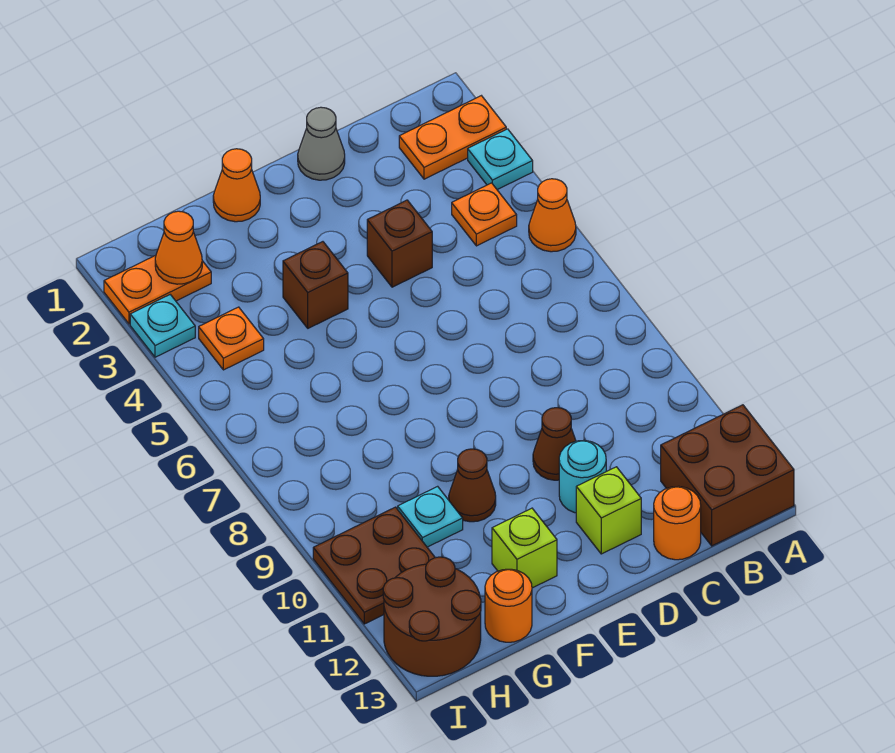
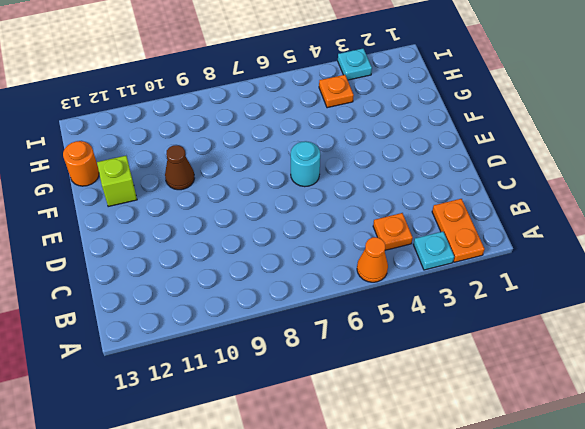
cyan round brick E6 level 1 -> cyan round brick D11 level 1
none -> brown brick A12:B13 level 1
none -> orange round brick C13 level 1
none -> grey cone D1 level 1

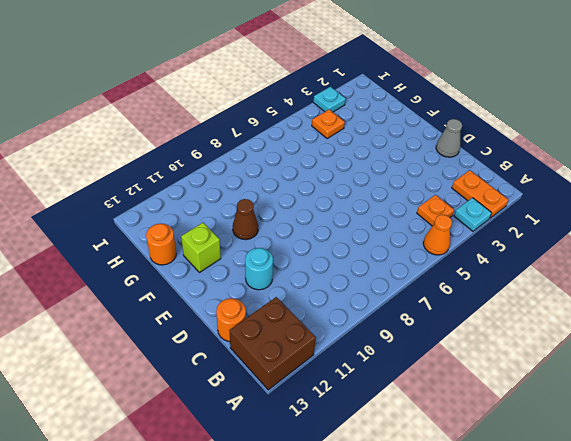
none -> brown brick D4 level 1
none -> brown cone D10 level 1
none -> lime brick D12 level 1

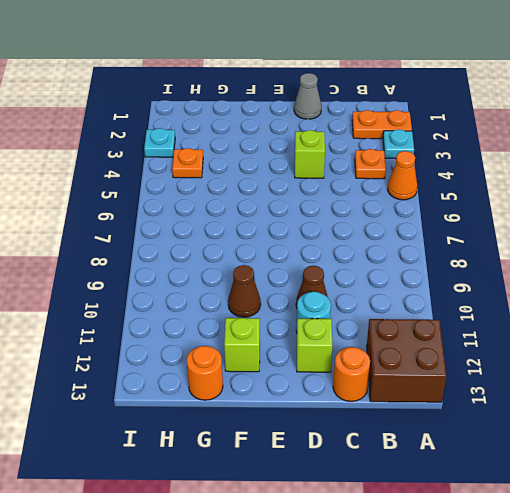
lime brick D4 level 1 -> brown brick D4 level 1
none -> orange cone F1 level 1
none -> brown brick F4 level 1
none -> cyan plate G10 level 1

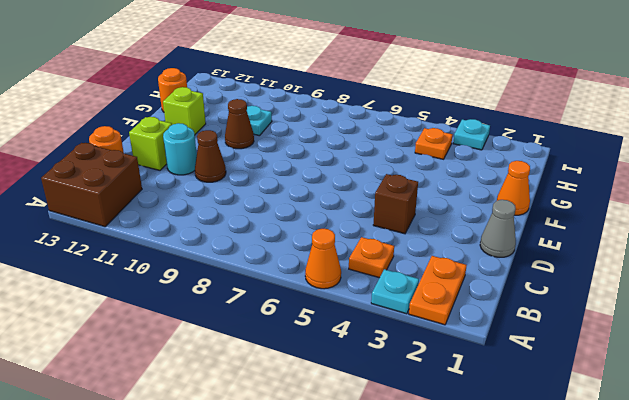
none -> brown brick F4 level 1
none -> orange plate H2:I2 level 1
none -> brown plate H10:I11 level 1

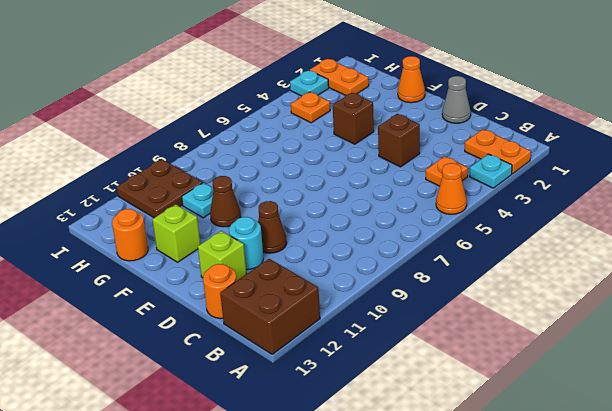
none -> brown round brick H12:I13 level 1
none -> orange cone H2 level 2

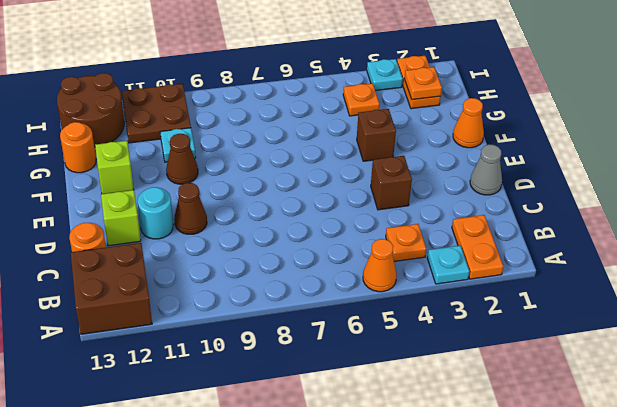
orange plate H2 level 2 -> orange cone H2 level 2

